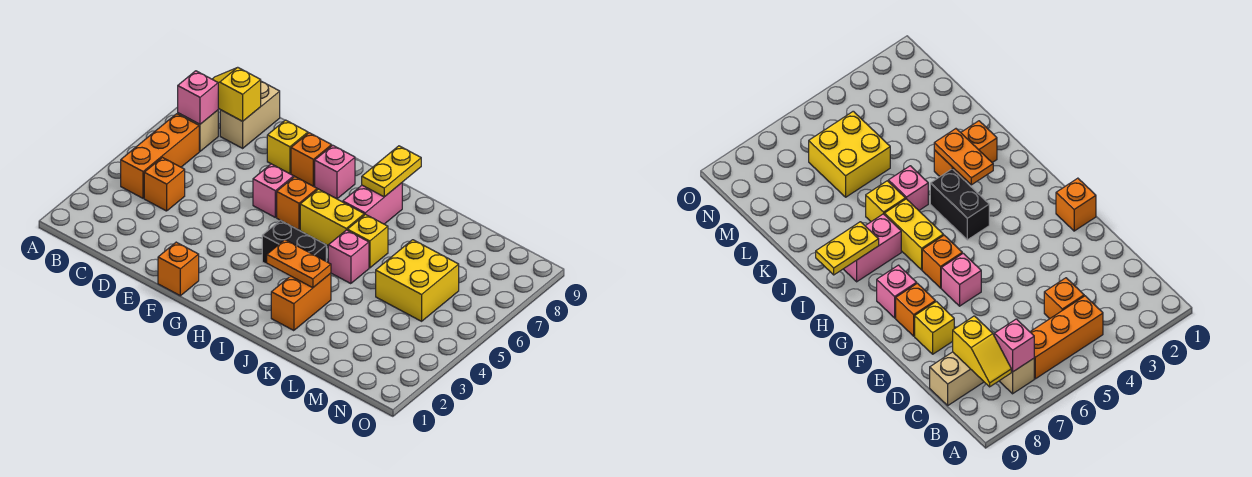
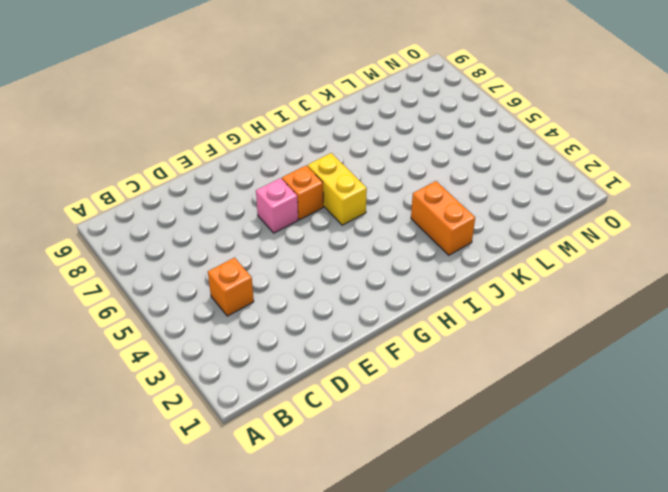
yellow brick H5:H6 level 1 -> yellow brick H6:I6 level 1
none -> orange brick B4:B6 level 1
none -> tan brick B7 level 1
none -> tan brick C8:C9 level 1

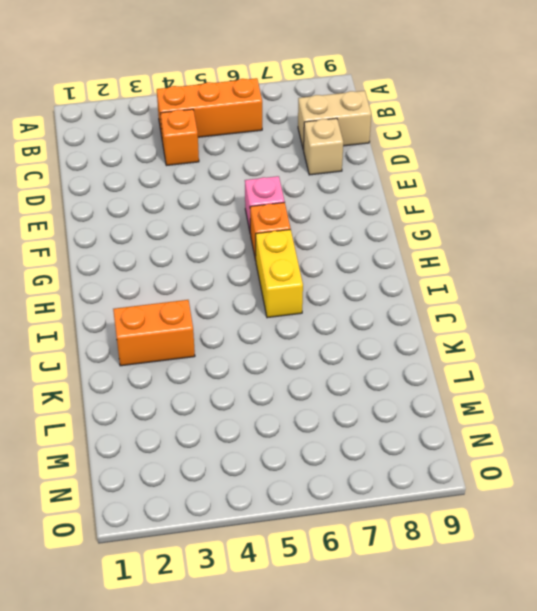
tan brick D8 level 1 -> tan brick B7 level 1
none -> yellow brick E8 level 1
none -> orange brick F1 level 1
none -> orange brick F8 level 1

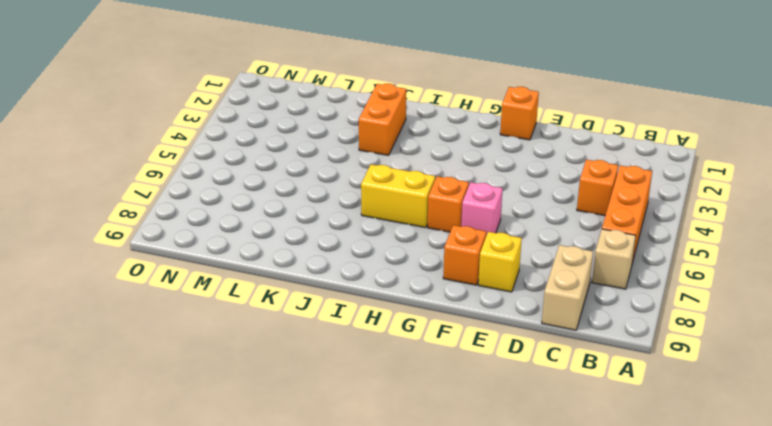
none -> pink brick G8 level 1
none -> black brick H4:I4 level 1
none -> pink brick I7:I8 level 1

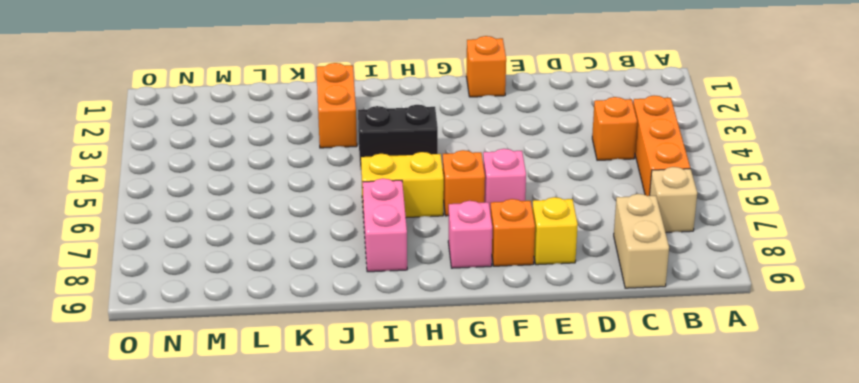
none -> pink brick J5 level 1
none -> yellow brick J6 level 1
none -> yellow brick L5:M6 level 1

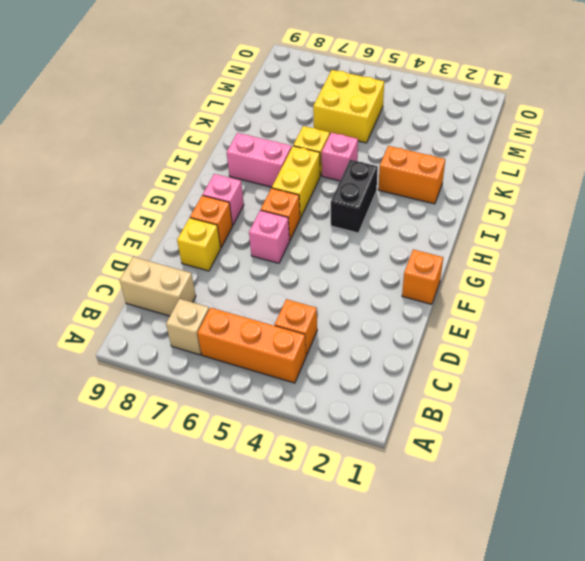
none -> pink brick B7 level 2
none -> yellow slope B8:C8 level 2 top C
none -> orange plate I3:J3 level 2

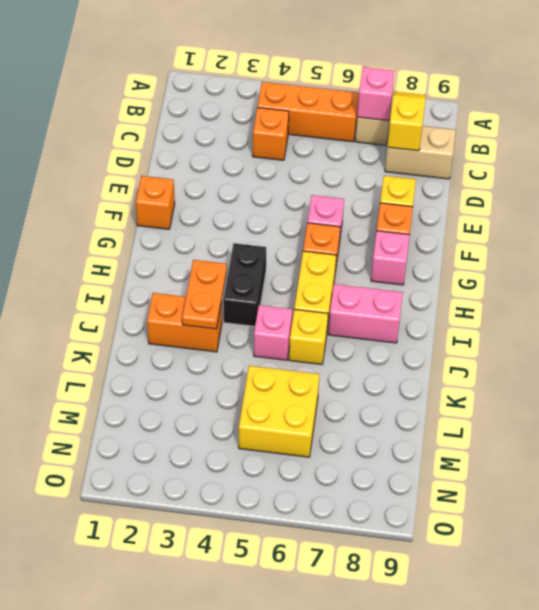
none -> yellow plate I8:I9 level 2

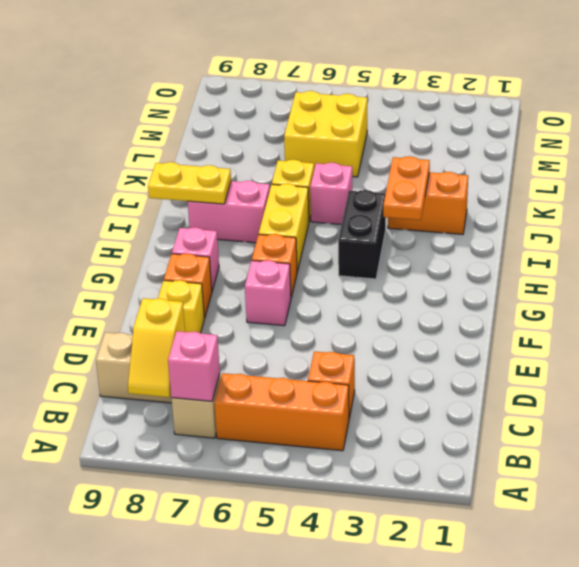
none -> orange brick F1 level 1

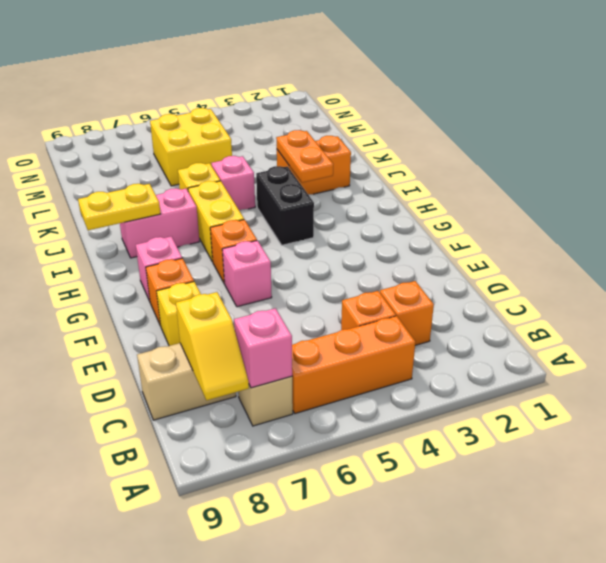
orange brick C3 level 1 -> orange brick F1 level 1

